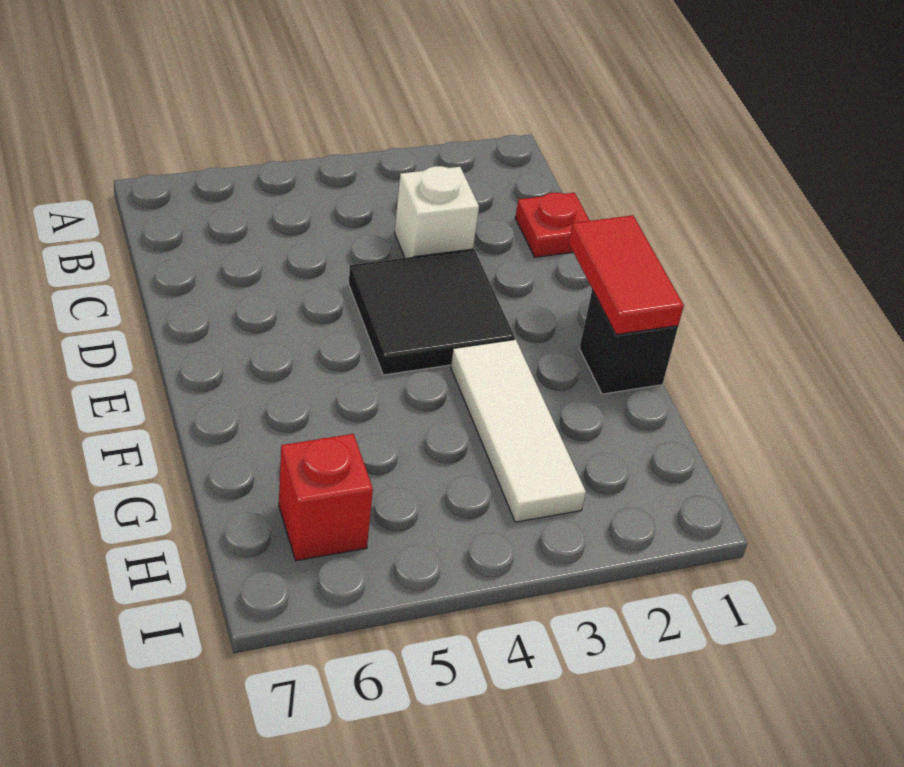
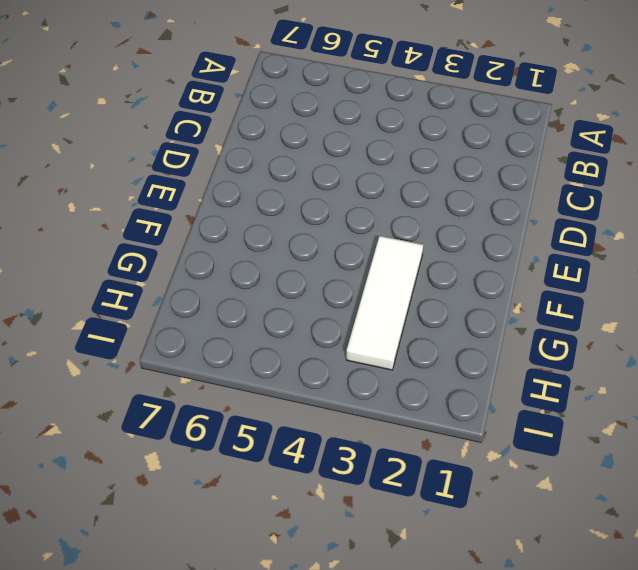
none -> red plate C1 level 1
none -> white brick C3 level 1

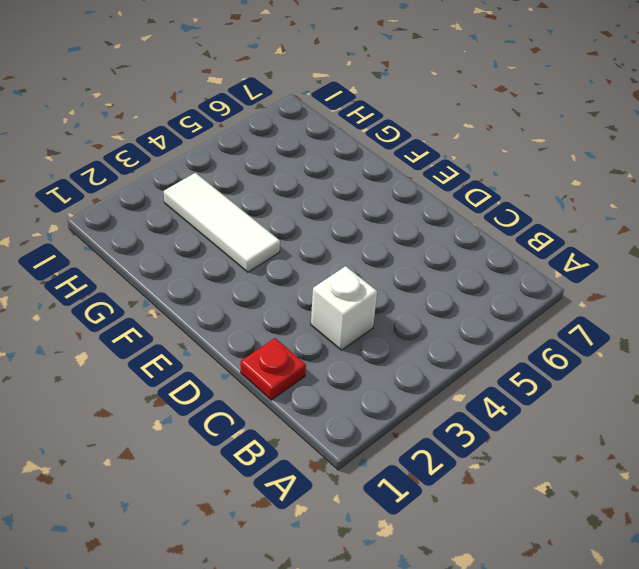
none -> black tile D3:E4 level 1
none -> black brick F1 level 1

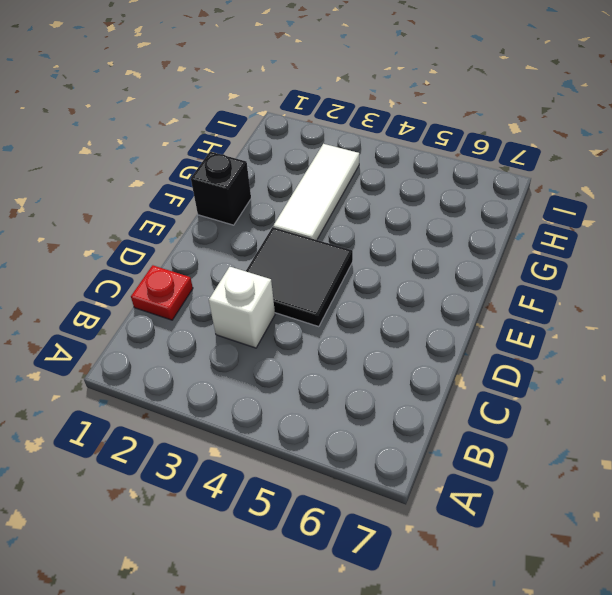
none -> red brick H6 level 1
none -> red tile E1:F1 level 2

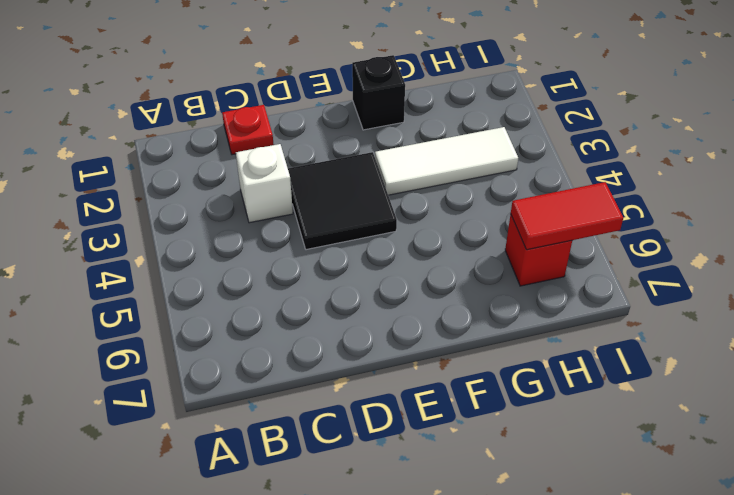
red tile H6:I6 level 2 -> red tile E1:F1 level 2

